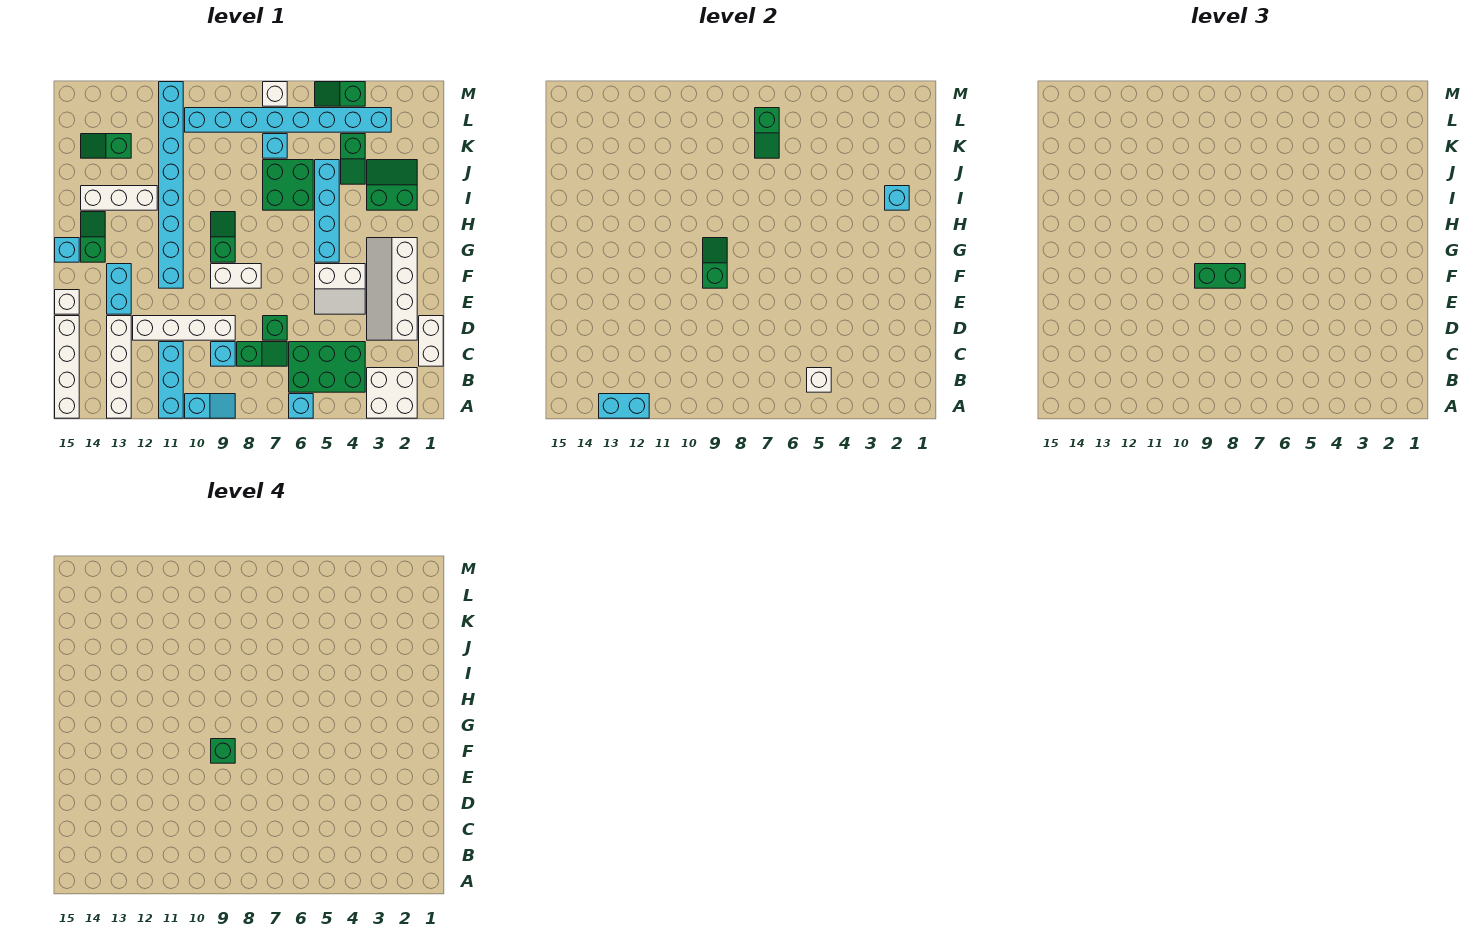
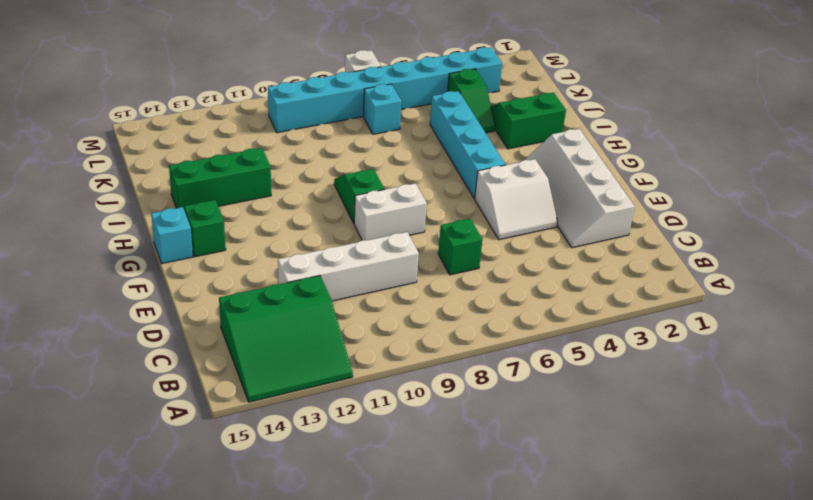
green slope A12:C14 level 1 top C -> white brick A13:D13 level 1
green brick I12:I14 level 1 -> white brick I12:I14 level 1
none -> white brick A2:B3 level 1
none -> cyan brick A6 level 1
none -> cyan slope A9:A10 level 1 top 10
none -> cyan brick A11:C11 level 1

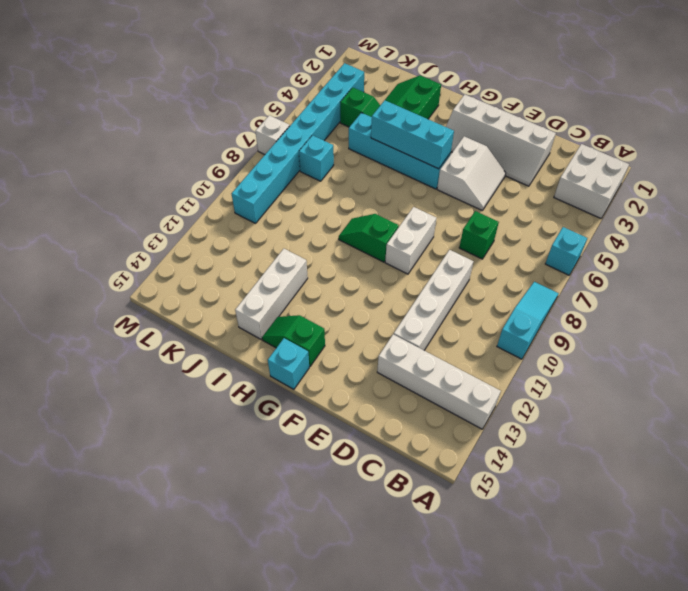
cyan slope A8:A10 level 1 top 10 -> cyan slope A9:A10 level 1 top 10
cyan brick G5:I5 level 2 -> cyan brick A11:C11 level 1
none -> white brick A15:D15 level 1
none -> green brick B4:C6 level 1
none -> white brick C1:D1 level 1
none -> green slope C7:C8 level 1 top 8

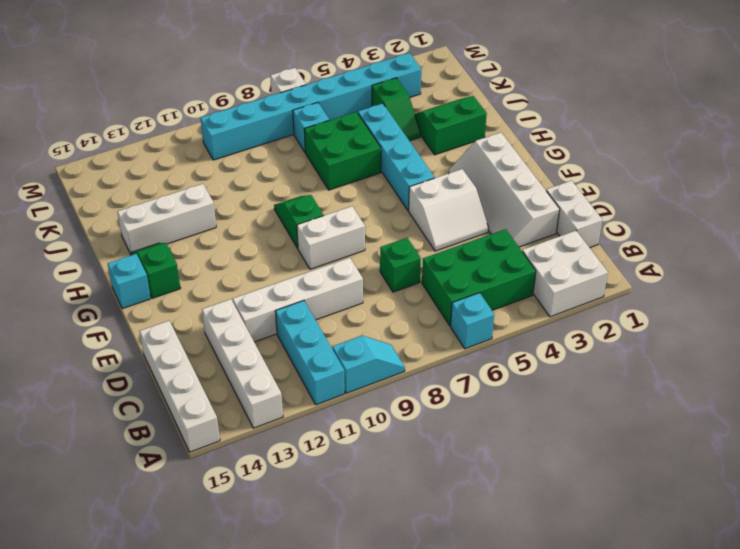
none -> green slope C7:C8 level 1 top 8
none -> cyan brick C9 level 1
none -> cyan brick E13:F13 level 1
none -> white brick E15 level 1

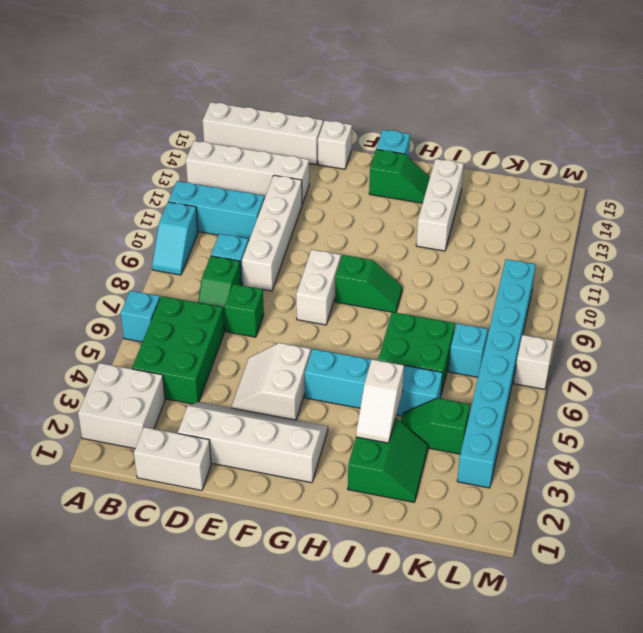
white slope I3:I4 level 2 top 4 -> none
none -> cyan brick E13:F13 level 1
none -> cyan brick F11:M11 level 1
none -> green slope K13:K14 level 1 top 13
none -> green slope M4:M5 level 1 top 4

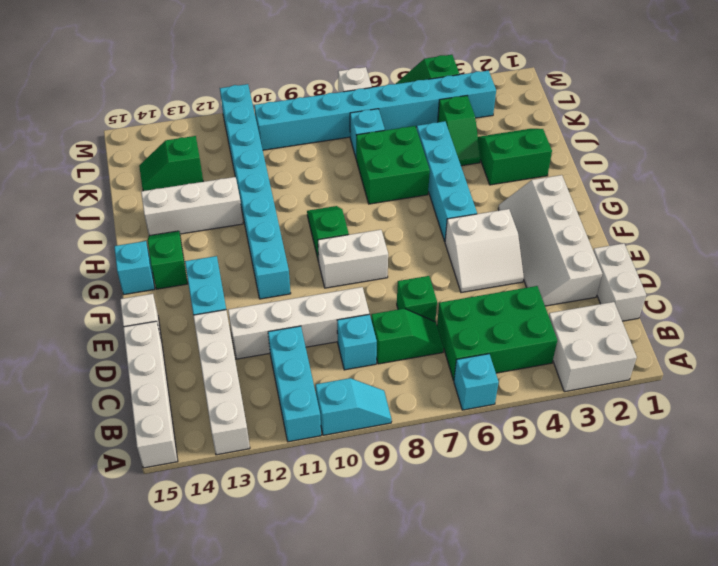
none -> cyan brick A12:A13 level 2
none -> white brick B5 level 2
none -> green slope F9:G9 level 2 top F
none -> cyan brick I2 level 2

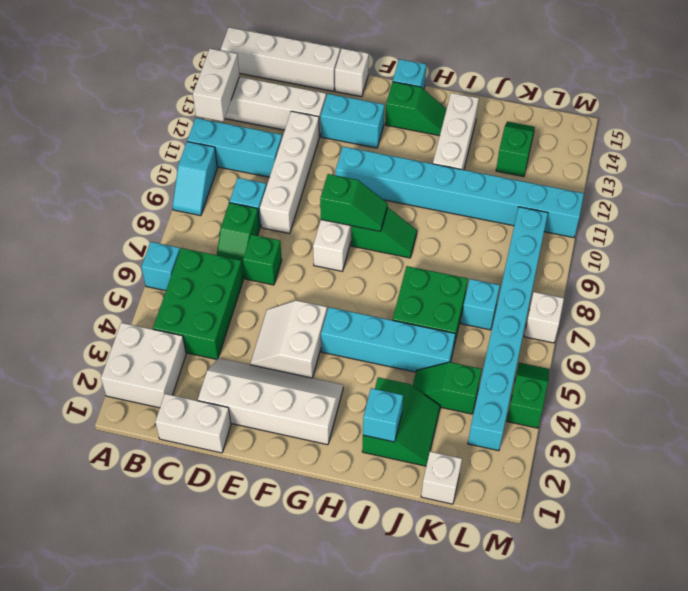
white brick A12:A13 level 2 -> cyan brick A12:A13 level 2
white brick K1 level 1 -> white brick B5 level 2
none -> green slope K7:L7 level 2 top L
none -> green brick F8:F9 level 3
none -> green brick F9 level 4

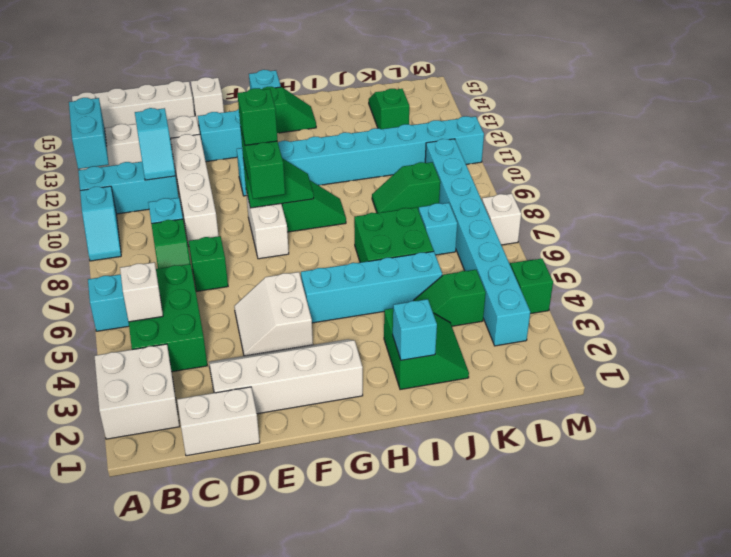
cyan slope C11:C12 level 2 top 12 -> none
green slope J9:K9 level 1 top K -> green slope K7:L7 level 2 top L
none -> white brick I12:I14 level 1

